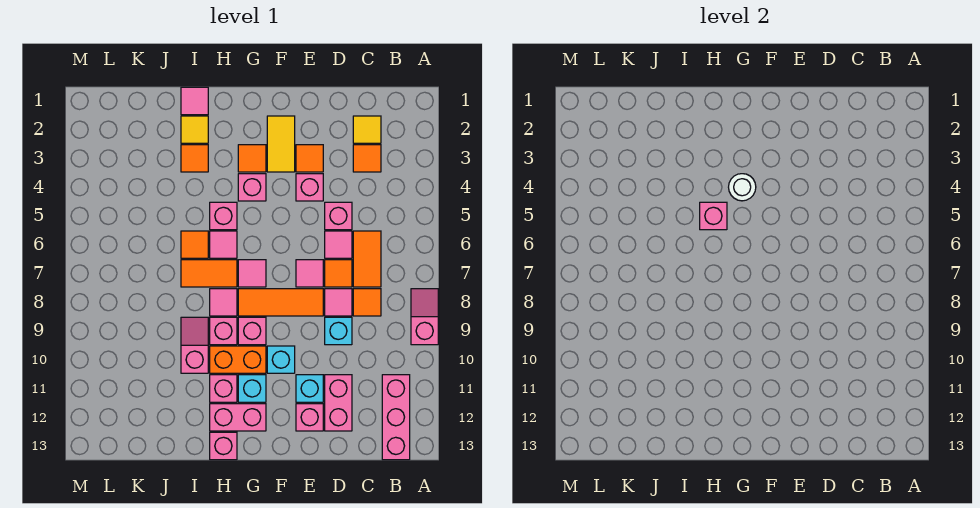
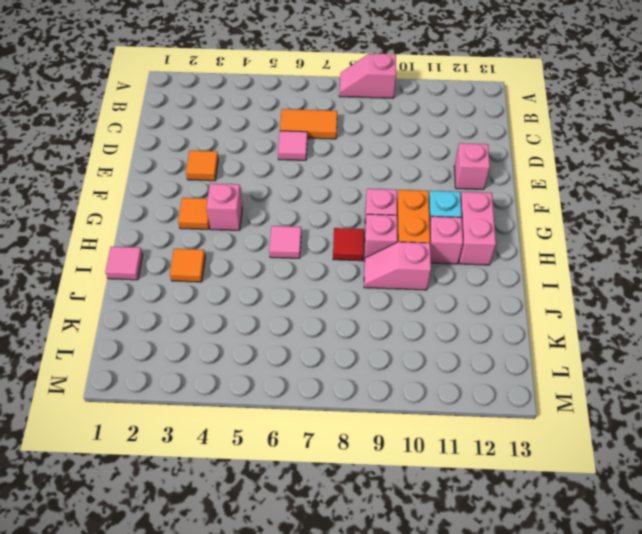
red tile H8 level 1 -> pink tile H8 level 1
none -> pink brick B11:B13 level 1
none -> yellow tile C2 level 1
none -> orange tile C3 level 1
none -> orange tile C8 level 1

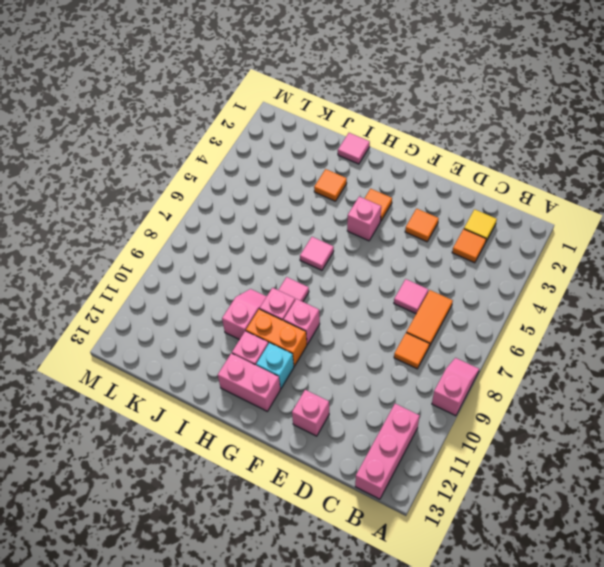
none -> pink brick D5 level 1
none -> orange tile D7 level 1
none -> pink tile D8 level 1
none -> cyan brick D9 level 1

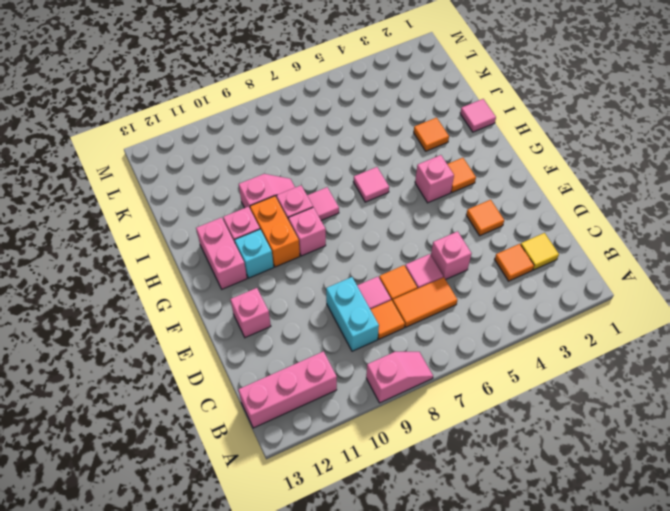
cyan brick C9:D9 level 1 -> cyan brick D9 level 1
none -> pink brick D11:D12 level 1
none -> pink brick E4 level 1
none -> pink tile E7 level 1
none -> orange tile E8:G8 level 1

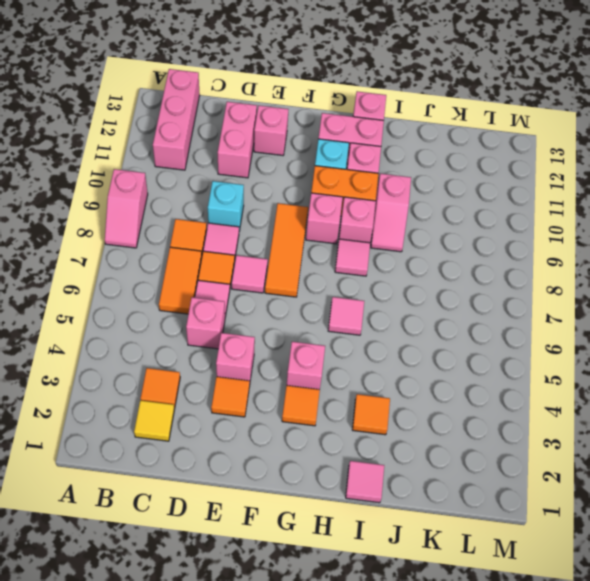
orange tile F7:F9 level 1 -> orange tile E8:G8 level 1
none -> cyan brick E11 level 1
none -> yellow tile F2:F3 level 1
none -> cyan brick F10 level 1
none -> pink tile G7 level 1

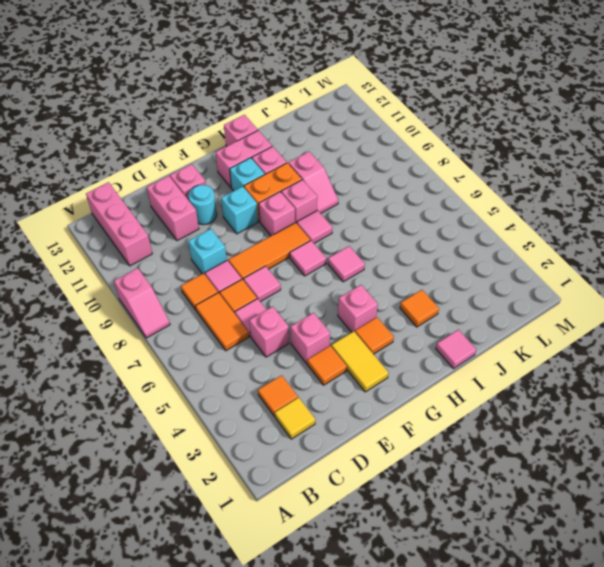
cyan round brick E11 level 1 -> cyan brick E11 level 1
none -> pink brick H5 level 1
none -> orange tile H7:I7 level 1
none -> yellow tile I2 level 1
none -> orange tile I6 level 1

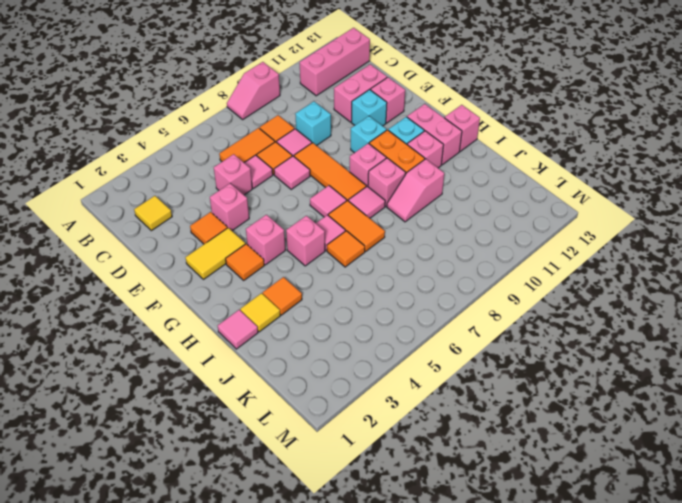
none -> orange tile C3 level 1
none -> white round brick G4 level 2
none -> pink brick H5 level 2

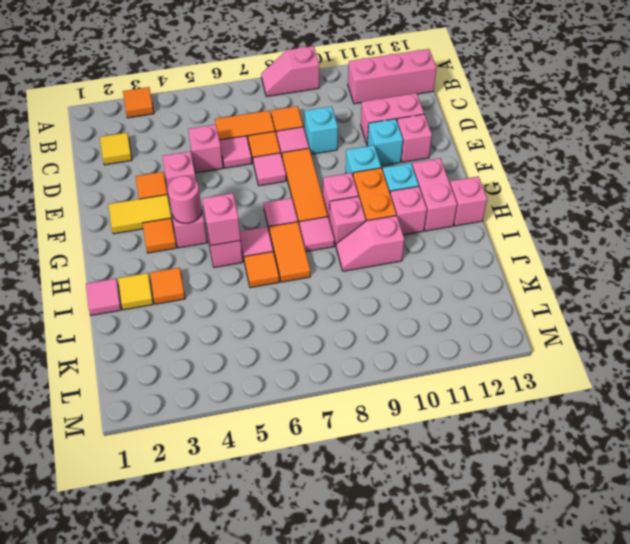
orange tile A3 level 1 -> orange tile C3 level 1
pink round brick G4 level 2 -> white round brick G4 level 2

